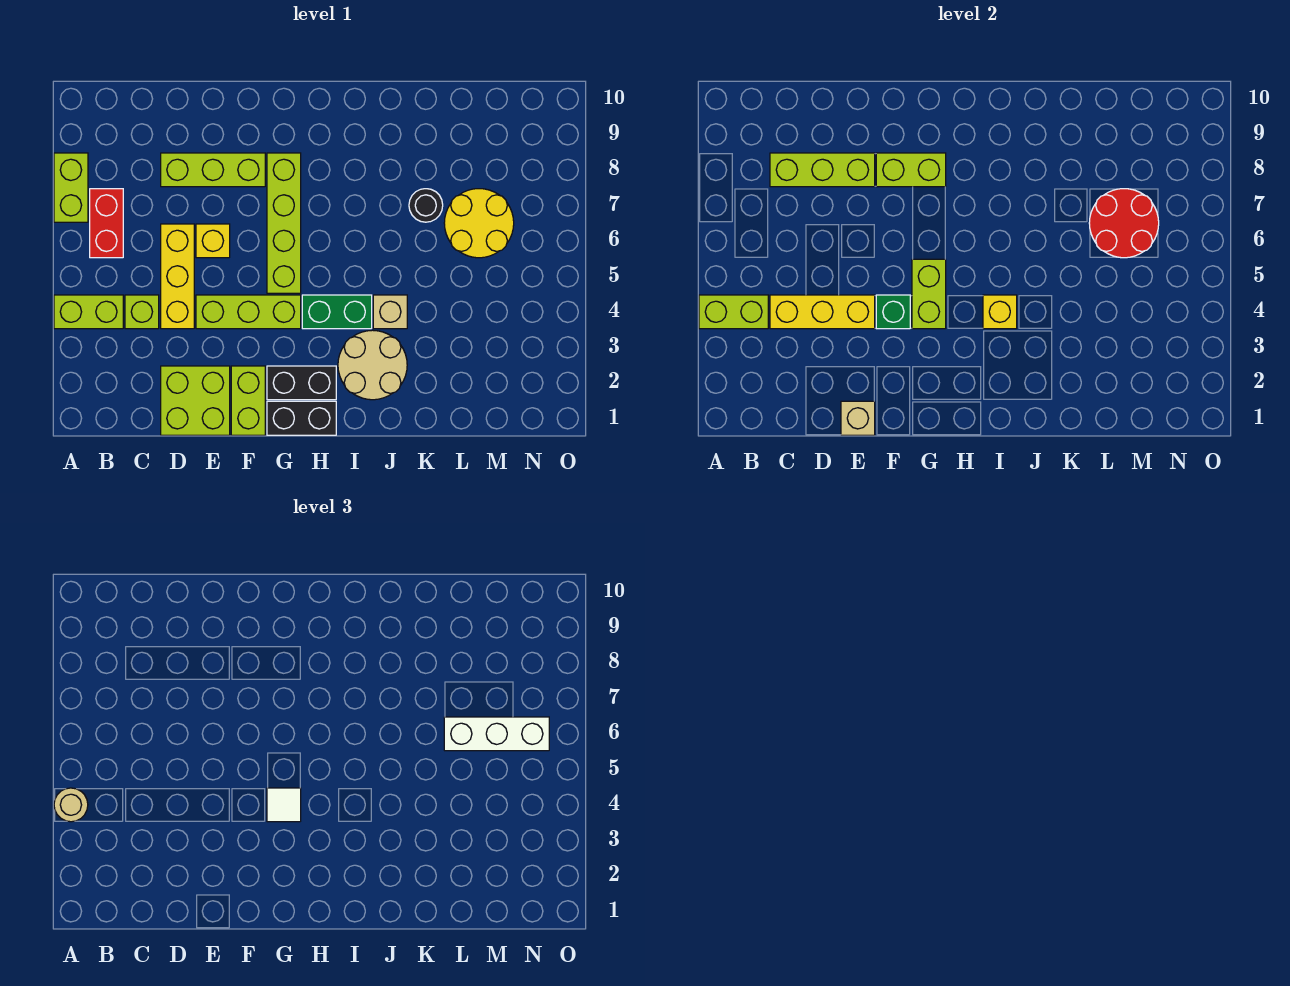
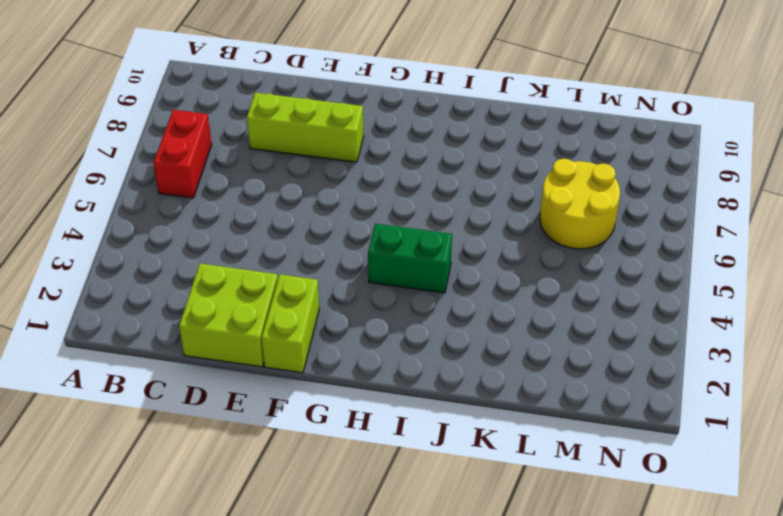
none -> lime brick A4:B4 level 1
none -> lime brick A7:A8 level 1
none -> lime brick C4 level 1
none -> yellow brick D4:D6 level 1

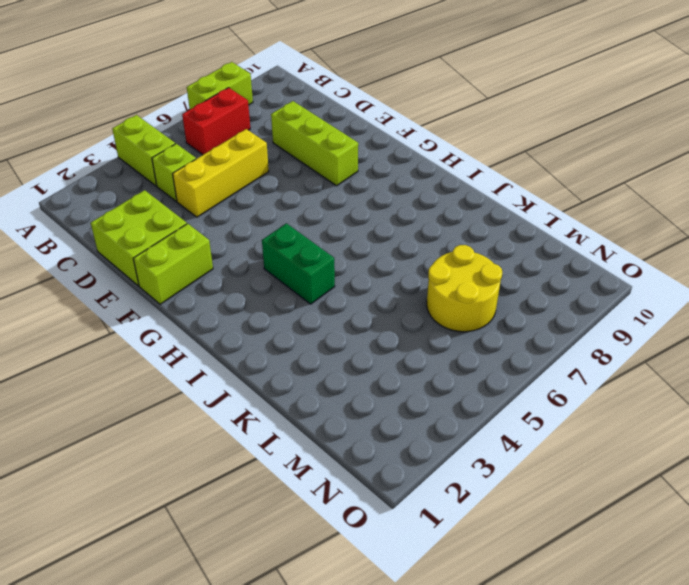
none -> lime brick E4:G4 level 1
none -> yellow brick E6 level 1
none -> black brick G1:H1 level 1
none -> black brick G2:H2 level 1

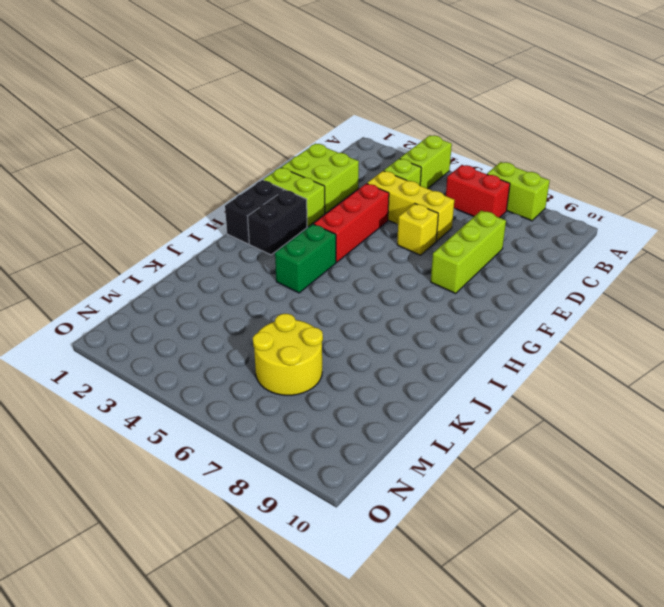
red brick E4:G4 level 1 -> lime brick E4:G4 level 1
none -> lime brick G5:G8 level 1
none -> tan round brick I2:J3 level 1
none -> tan brick J4 level 1
none -> black round brick K7 level 1

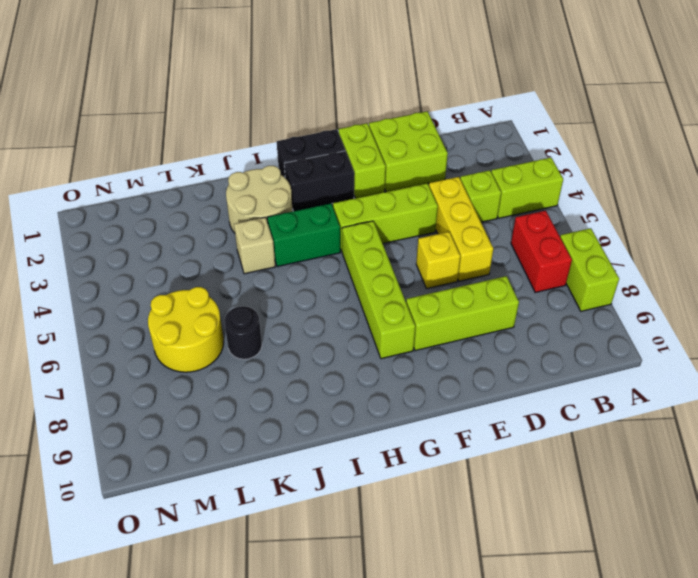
none -> lime brick A4:B4 level 2
none -> yellow brick C4:E4 level 2
none -> lime brick C8:E8 level 2
none -> tan brick E1 level 2

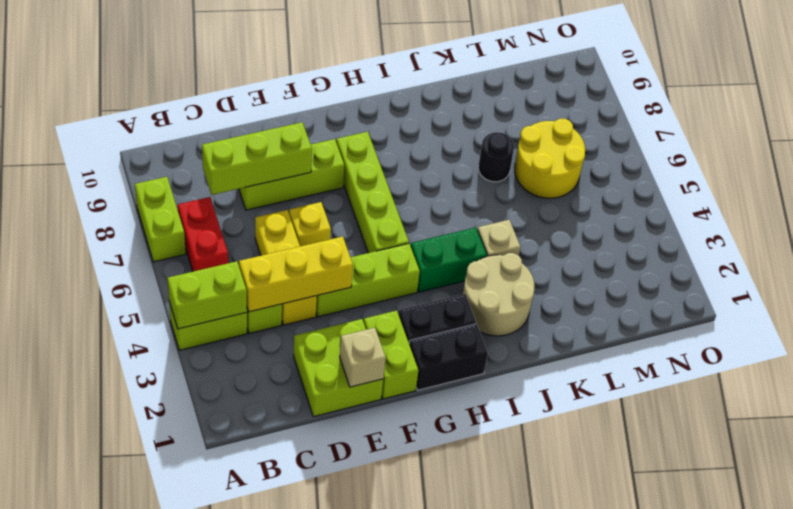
none -> green brick F4 level 2
none -> lime brick F8:G8 level 2
none -> lime brick G4:G5 level 2
none -> yellow brick I4 level 2

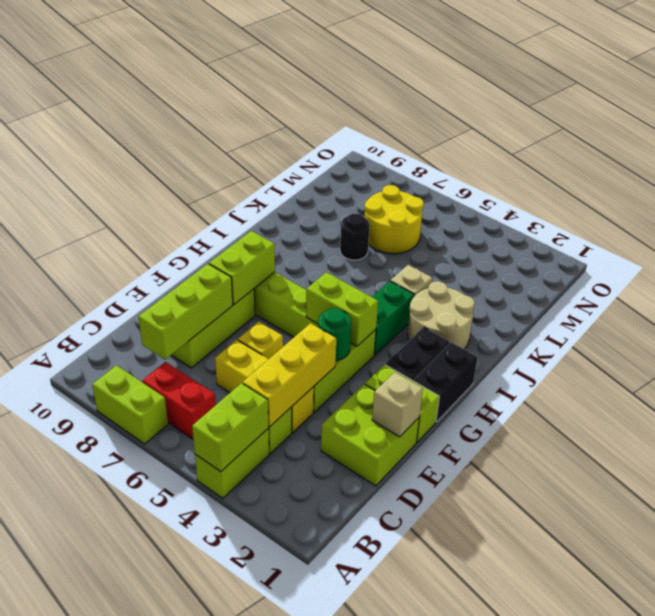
green round brick F4 level 2 -> green brick F4 level 2
none -> yellow brick I4 level 2
none -> red round brick L6:M7 level 2
none -> tan round brick A4 level 3
none -> white tile G4 level 3

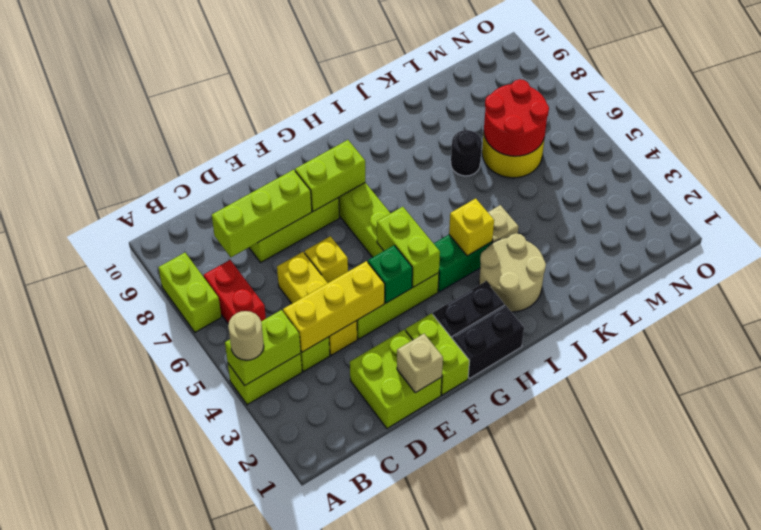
none -> white tile G4 level 3
none -> white brick L6:N6 level 3

